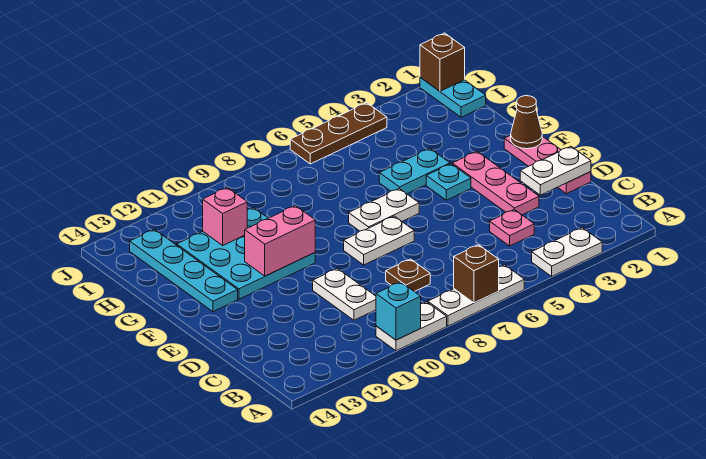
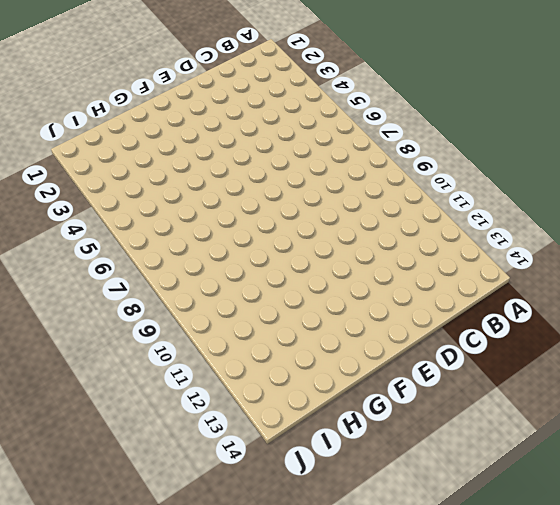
none -> white plate A3:A4 level 1
none -> white plate A6:A8 level 1
none -> white plate A9:A10 level 1

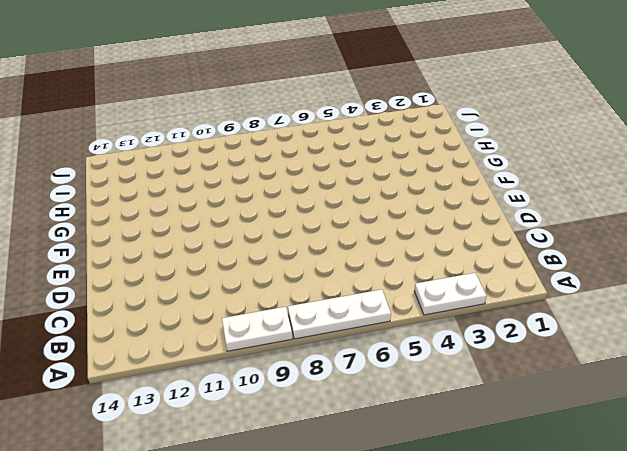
none -> pink plate C4 level 1
none -> brown plate C8 level 1
none -> white plate C10:D10 level 1

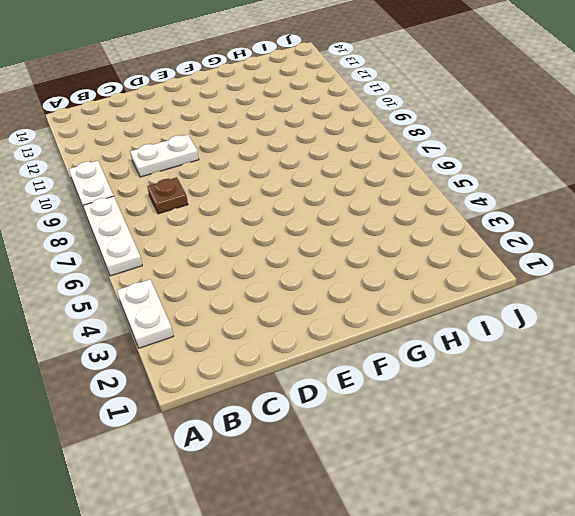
none -> pink plate C4 level 1
none -> pink plate D1:F1 level 1
none -> pink plate D3:F3 level 1

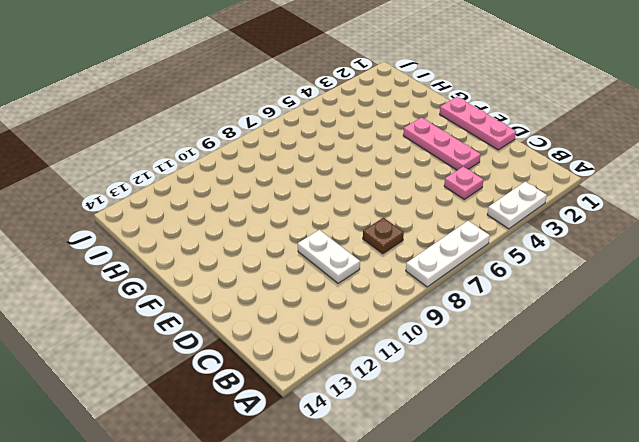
none -> white plate A9:A10 level 1
none -> white plate E7:E8 level 1
none -> cyan plate F4 level 1

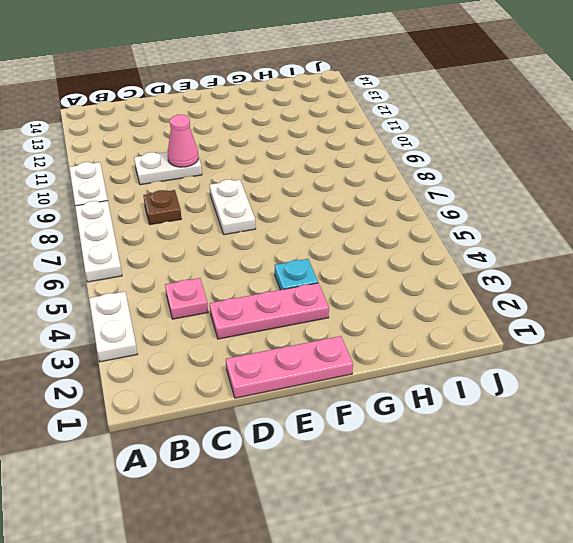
pink cone D10 level 2 -> none
none -> white plate F6:F7 level 1
none -> cyan plate F10:H12 level 1
none -> cyan plate F13:I13 level 1

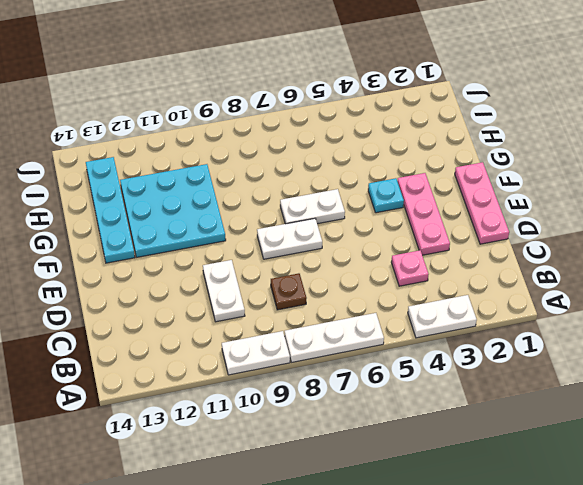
none -> cyan plate G4:G5 level 1
none -> cyan plate I1:J1 level 1
none -> brown plate J4:J6 level 1

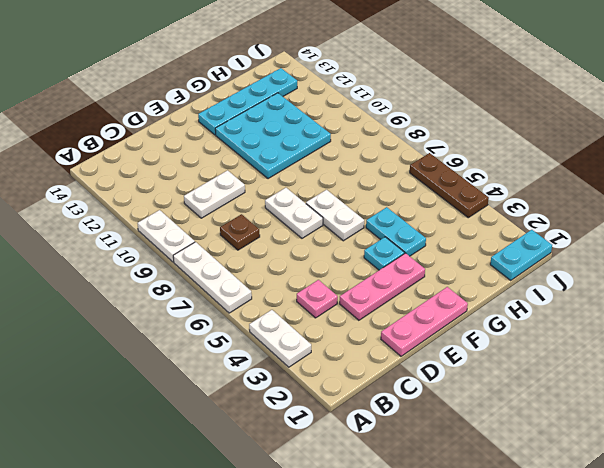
none -> brown brick A7 level 2
none -> cyan brick A10 level 2
none -> white plate D1:D2 level 2

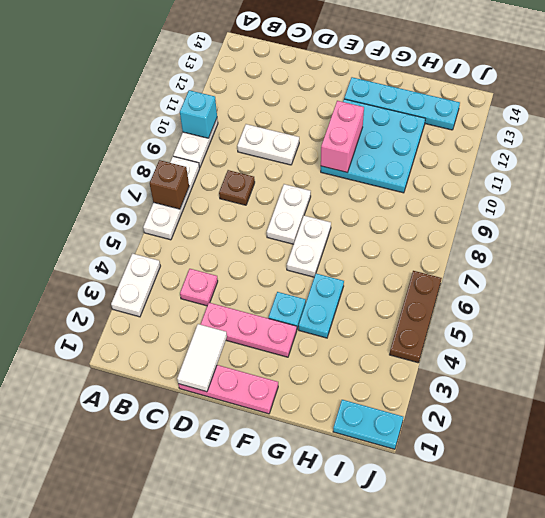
white tile D1:D2 level 2 -> white plate D1:D2 level 2
none -> brown cone F1 level 2
none -> pink brick H11 level 2
none -> brown brick J1 level 2

